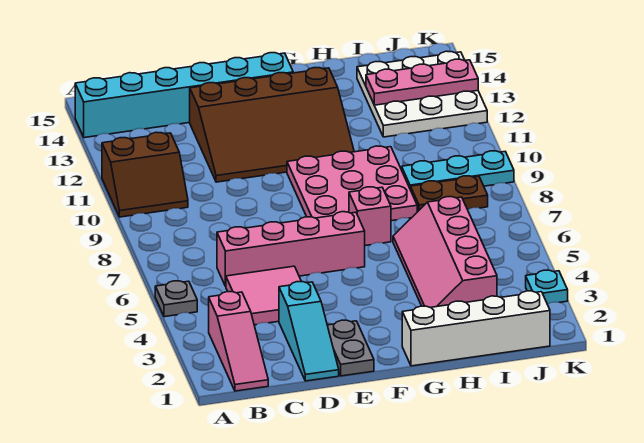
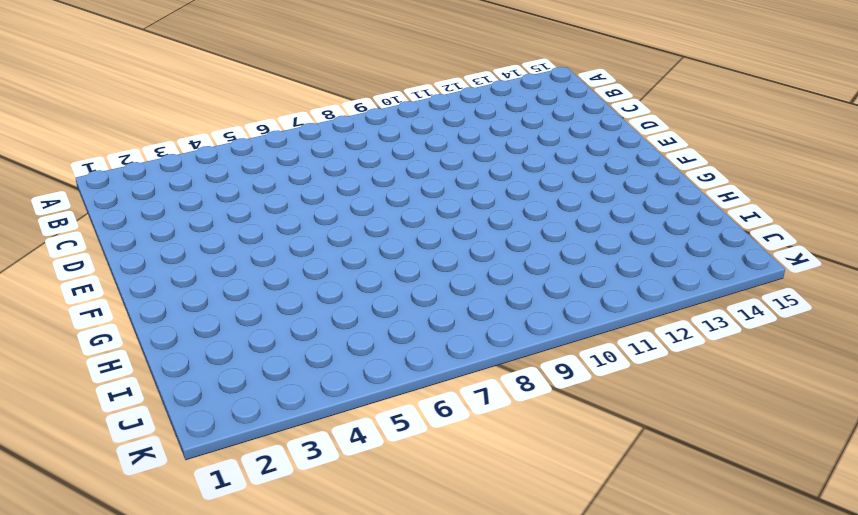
none -> grey plate A5 level 1
none -> brown slope A10:B11 level 1 top 11
none -> cyan brick A14:F14 level 1

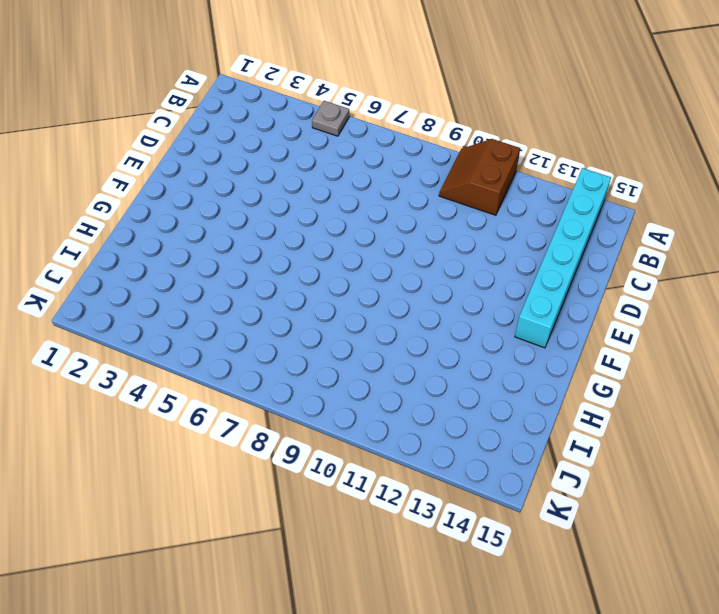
none -> pink slope B1:B3 level 1 top 3
none -> pink tile C4:D5 level 1
none -> pink brick C6:F6 level 1

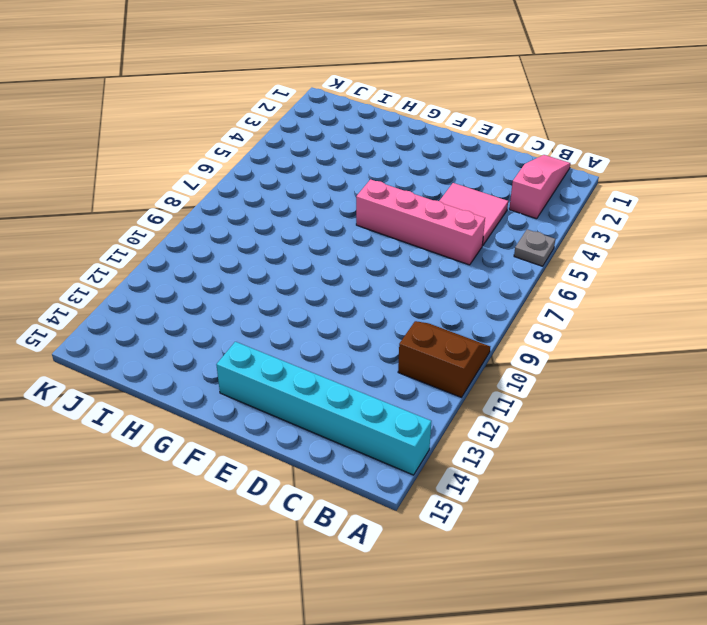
none -> cyan slope D1:D3 level 1 top 3
none -> brown slope D11:G13 level 1 top 13
none -> grey plate E1:E2 level 1

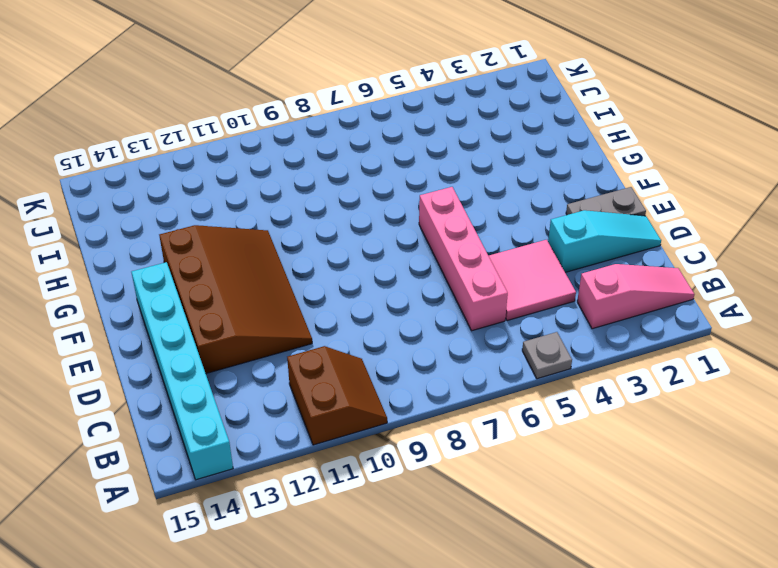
none -> pink plate F8:H10 level 1
none -> white brick G1:J1 level 1
none -> pink brick G7 level 1

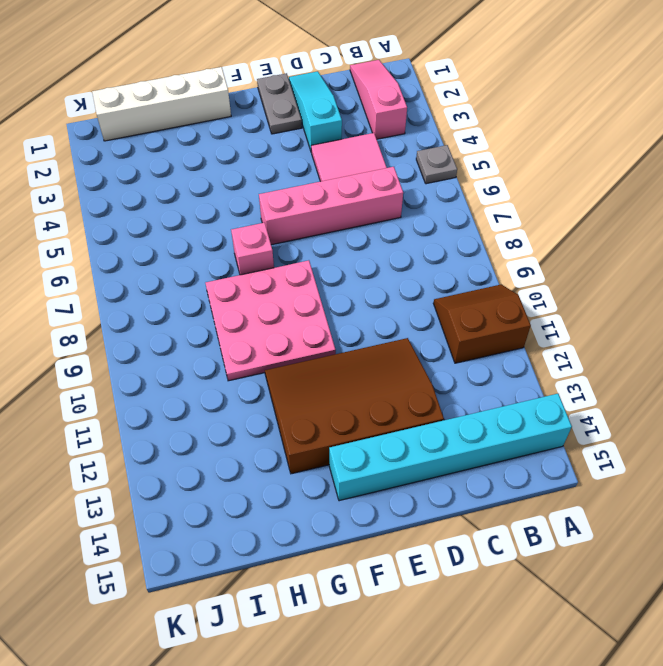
none -> pink slope H3:I6 level 1 top I
none -> brown plate I8:J8 level 1
none -> cyan plate I9:K9 level 1

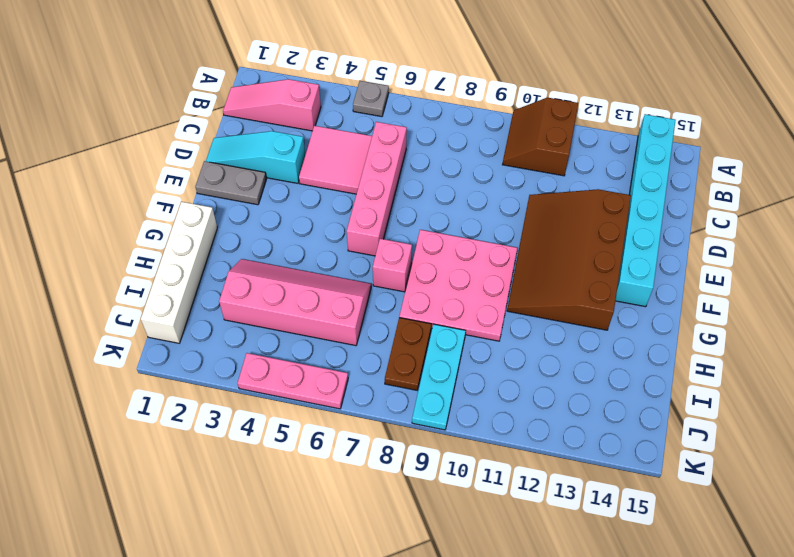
pink plate K4:K6 level 1 -> pink plate I13:K13 level 2
none -> white plate I12:K14 level 1
none -> cyan plate K3 level 1

